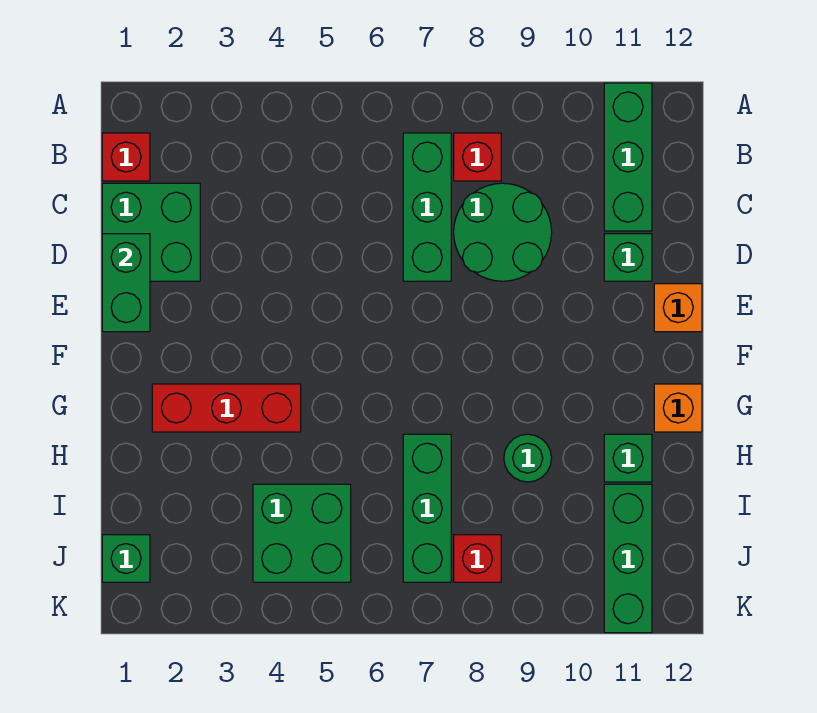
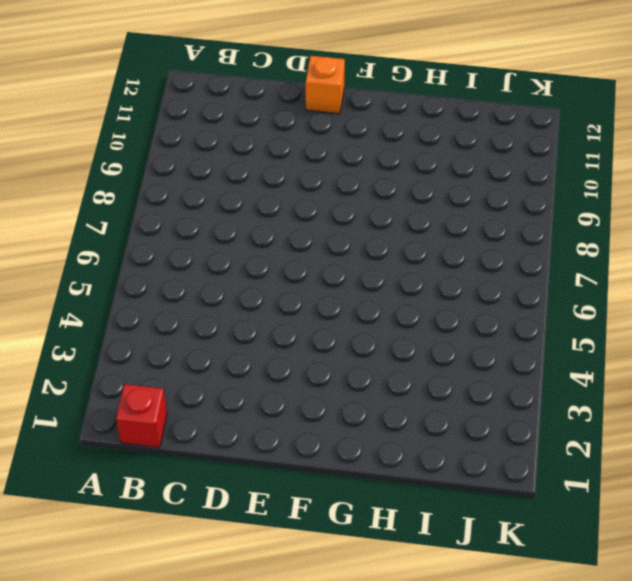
none -> green brick A11:C11 level 1
none -> green brick B7:D7 level 1
none -> red brick B8 level 1

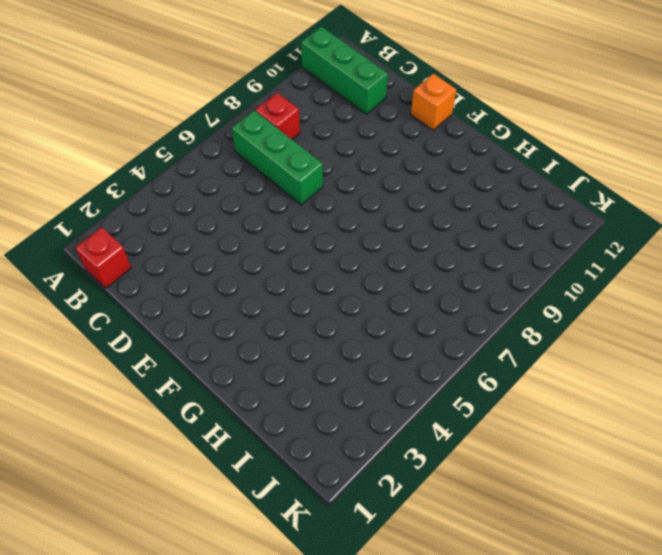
none -> green brick C1:D2 level 1
none -> green round brick C8:D9 level 1
none -> green brick D11 level 1

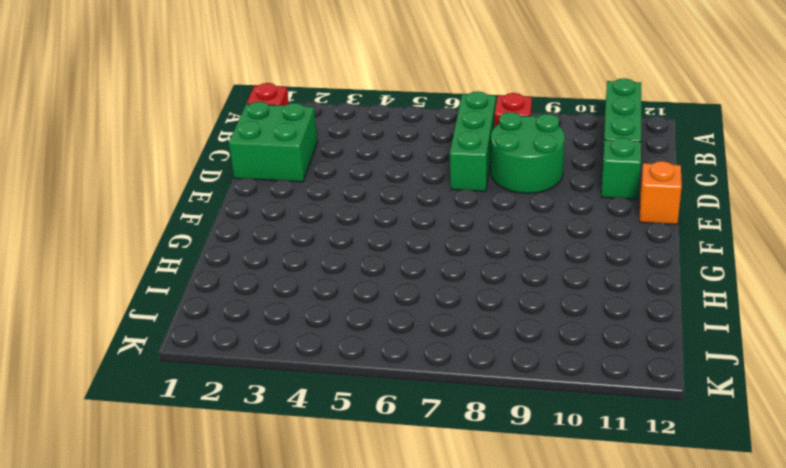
none -> red brick G2:G4 level 1
none -> orange brick G12 level 1
none -> green brick H7:J7 level 1

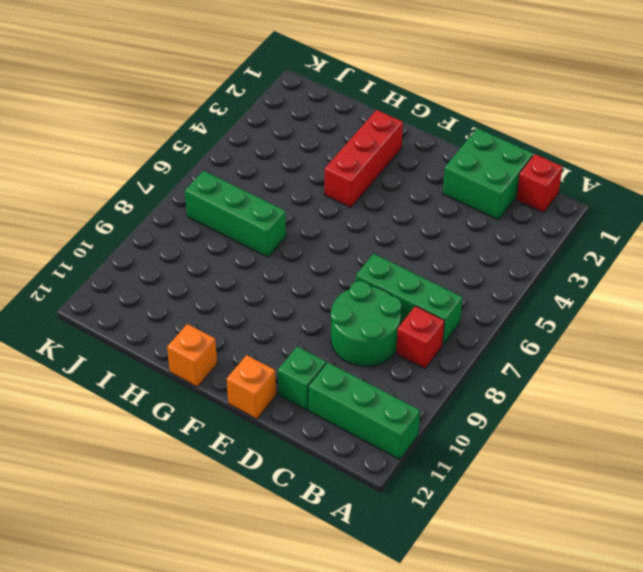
none -> green round brick H9 level 1
none -> green brick H11 level 1
none -> green brick I4:J5 level 1

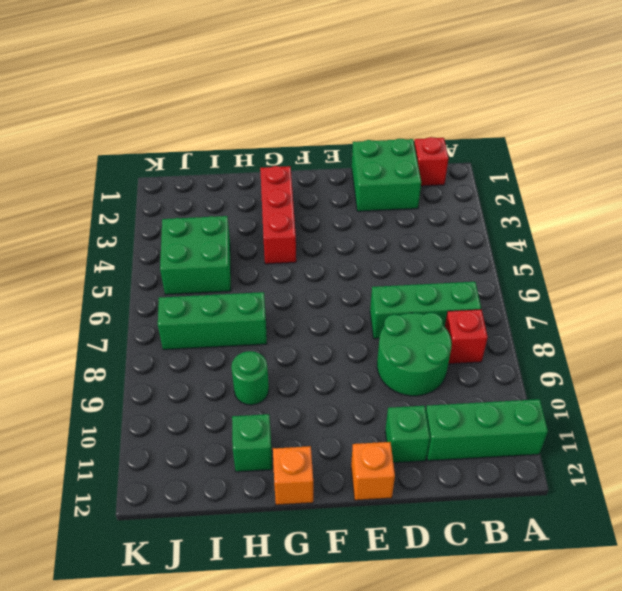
none -> green brick I11:K11 level 1
none -> green brick J1 level 1
none -> red brick J8 level 1

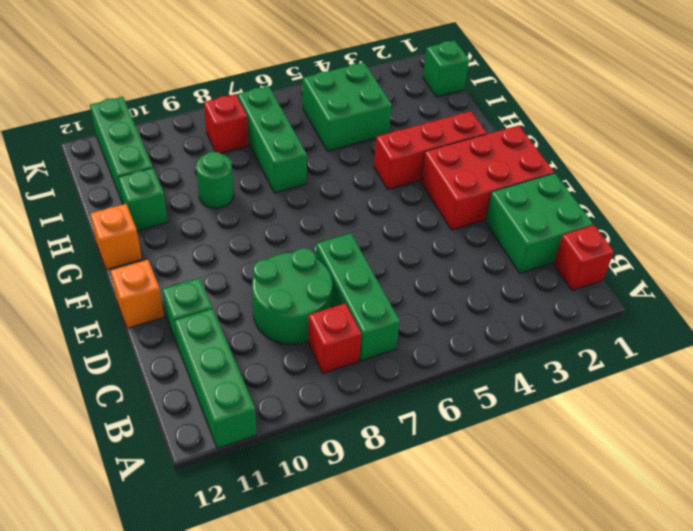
red brick E1:F3 level 1 -> none
none -> green brick D1:E1 level 2

